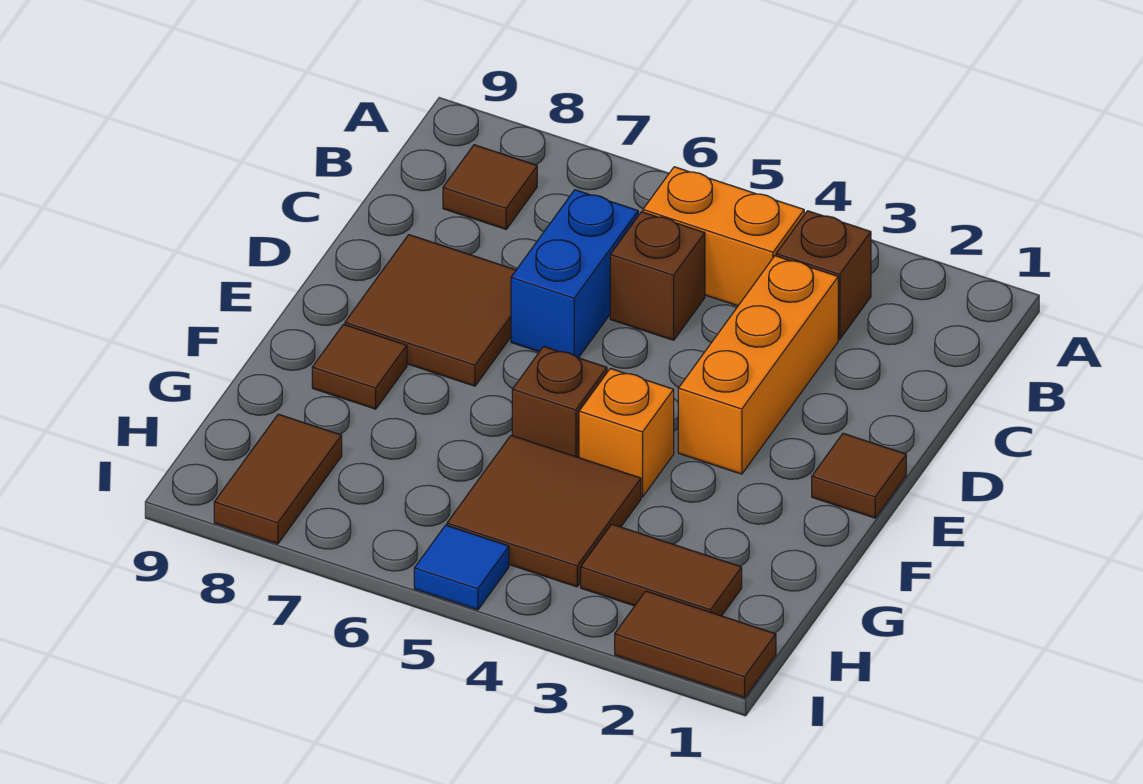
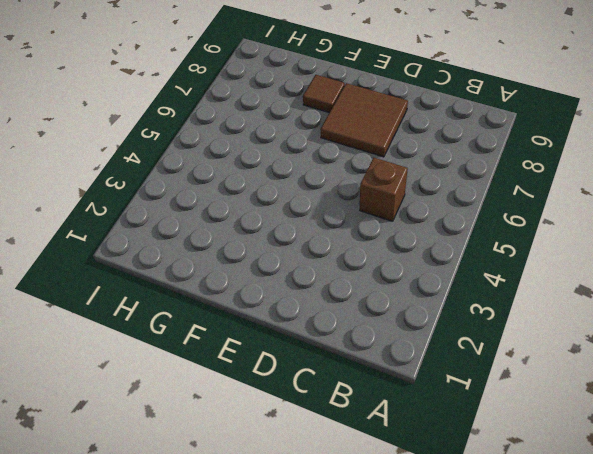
none -> brown brick B3 level 1
none -> orange brick B4:B5 level 1
none -> brown tile B8 level 1

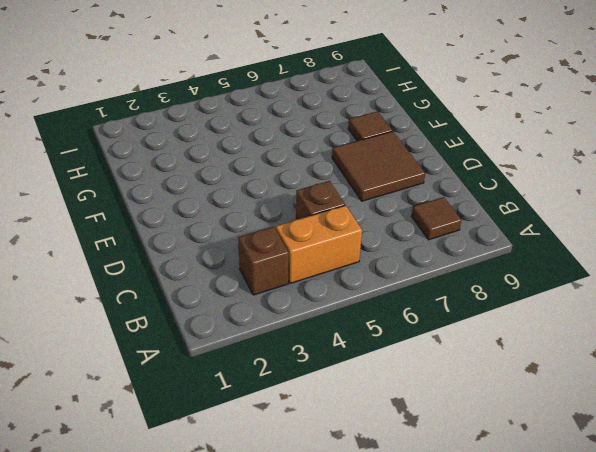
none -> orange brick C3:E3 level 1
none -> blue brick C6:D6 level 1
none -> brown tile E1 level 1

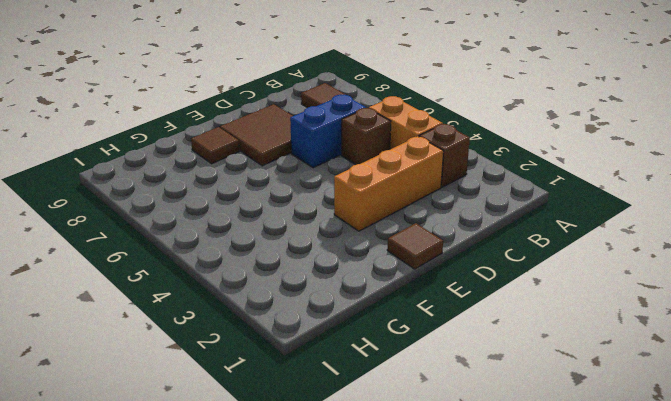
none -> orange brick F4 level 1
none -> brown brick F5 level 1
none -> brown tile G4:H5 level 1

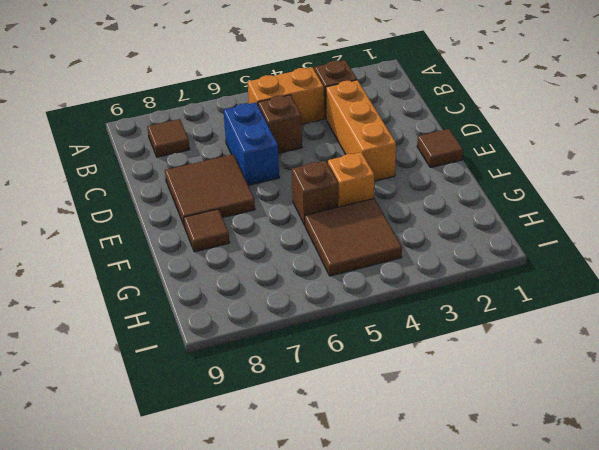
none -> brown tile H2:H3 level 1
none -> brown tile H8:I8 level 1
none -> brown tile I1:I2 level 1

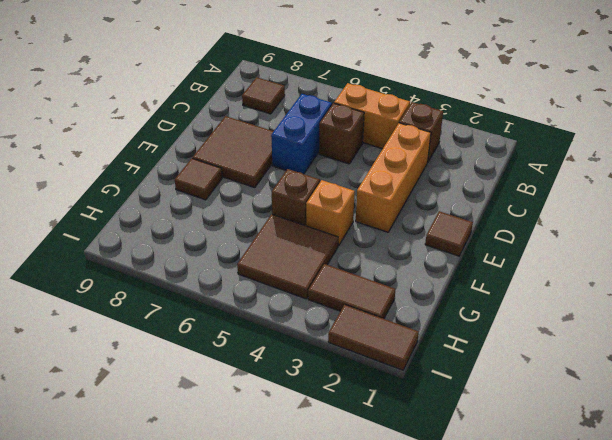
none -> brown tile H8:I8 level 1
none -> blue tile I5 level 1

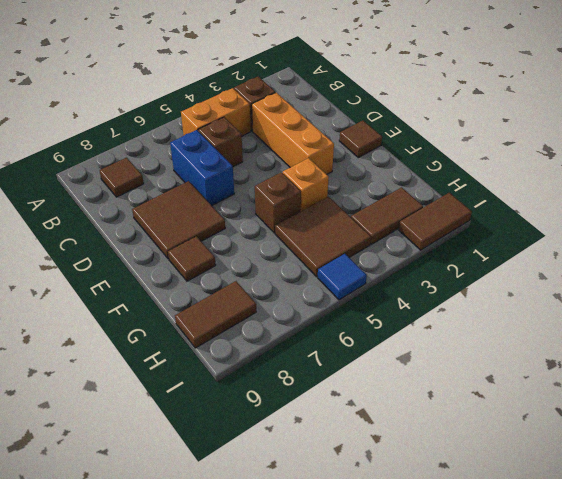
brown tile H8:H9 level 1 -> brown tile H8:I8 level 1

